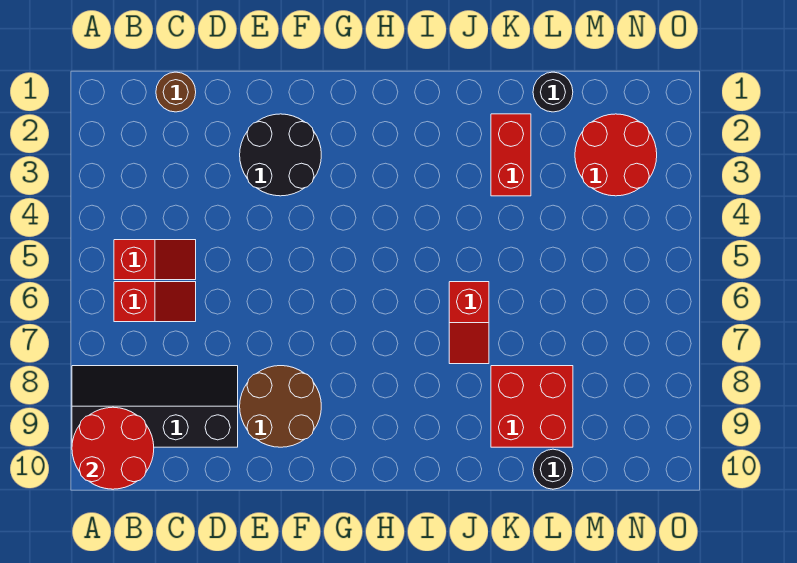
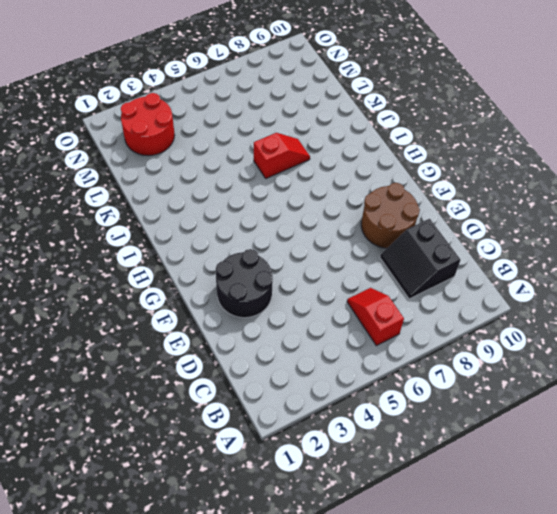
black slope C8:D9 level 1 top 9 -> black slope A8:D9 level 1 top 9
none -> red slope B5:C5 level 1 top B
none -> brown round brick C1 level 1
none -> red brick K2:K3 level 1

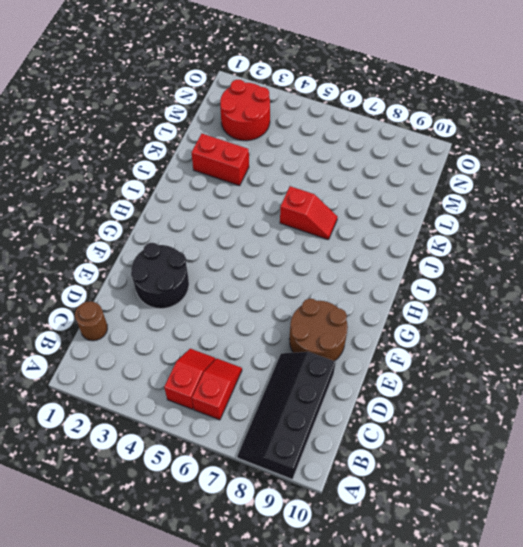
none -> red brick K8:L9 level 1
none -> black round brick L1 level 1
none -> black round brick L10 level 1

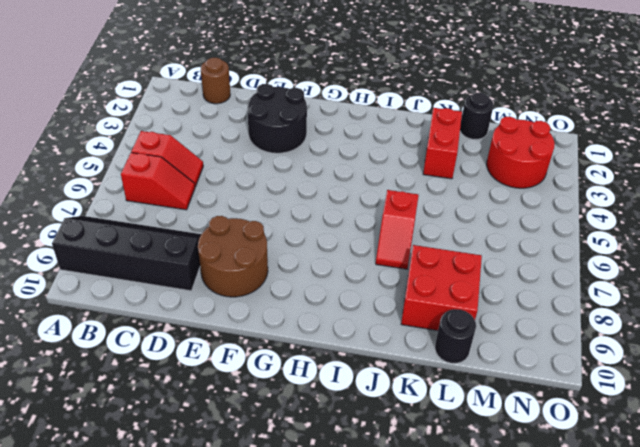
none -> red round brick A9:B10 level 2

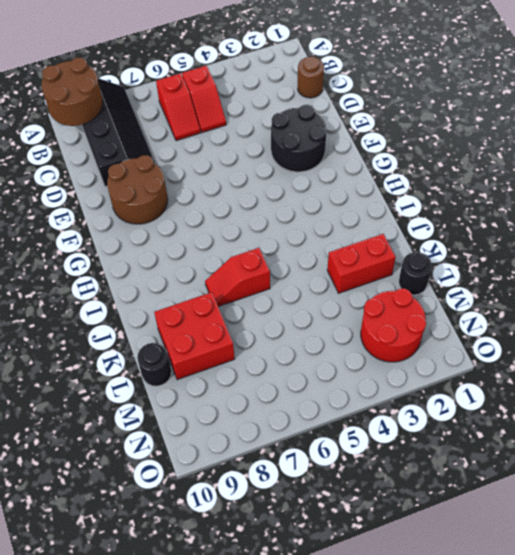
brown round brick A9:B10 level 2 -> red round brick A9:B10 level 2

